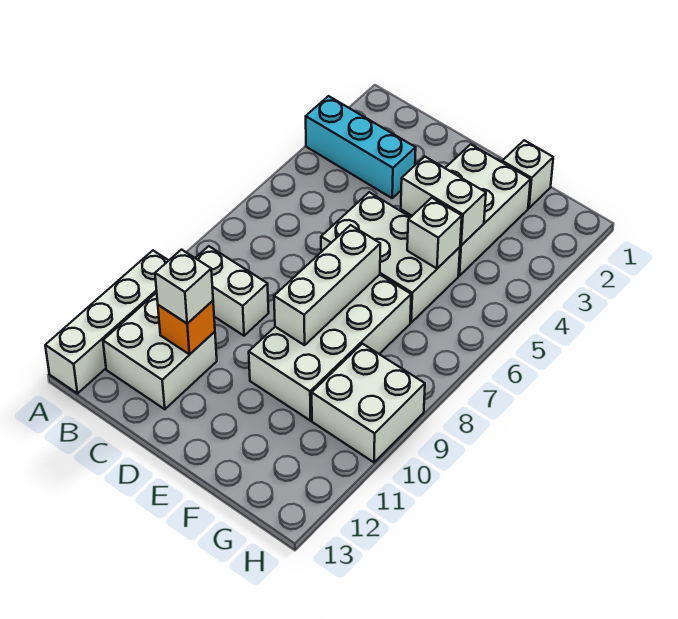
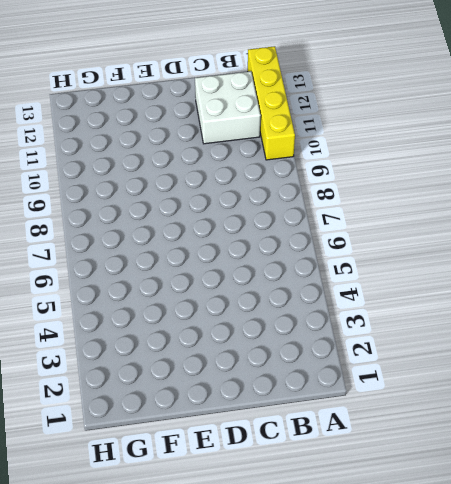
yellow brick A10:A13 level 1 -> white brick A10:A13 level 1
none -> cyan brick A3:C3 level 1
none -> white brick B9:C9 level 1
none -> white brick D5:F6 level 1

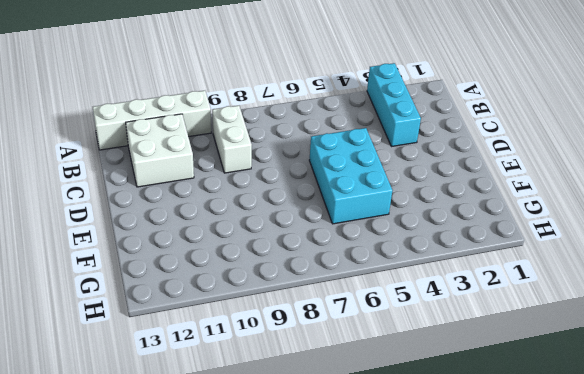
cyan brick D5:F6 level 1 -> white brick D5:F6 level 1
none -> white brick E2:F4 level 1
none -> white brick E7:F10 level 1
none -> white brick F1 level 1

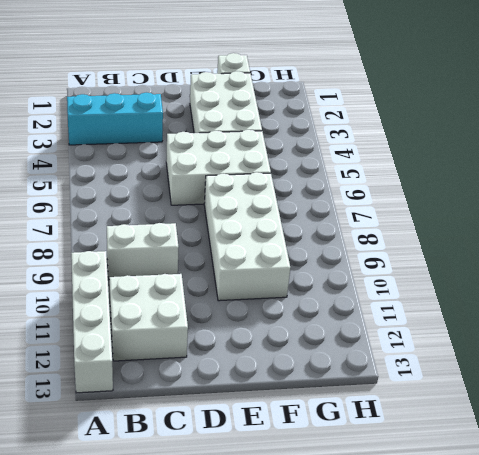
none -> white brick G9:H10 level 1
none -> orange brick C11 level 2
none -> white brick E4:F4 level 2

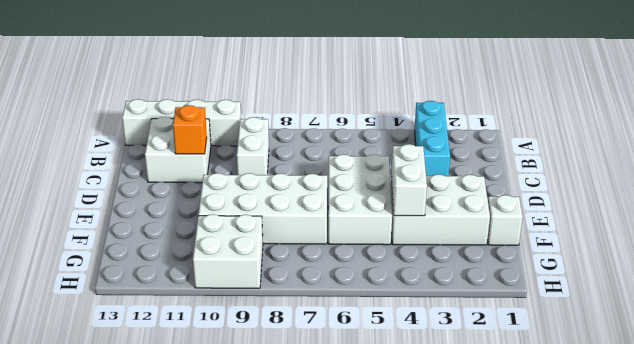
none -> white brick E7:E9 level 2
none -> white brick F5 level 2
none -> white brick C11 level 3

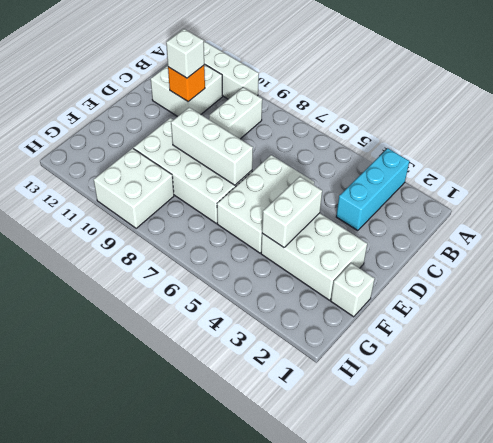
none -> white brick F5 level 2

